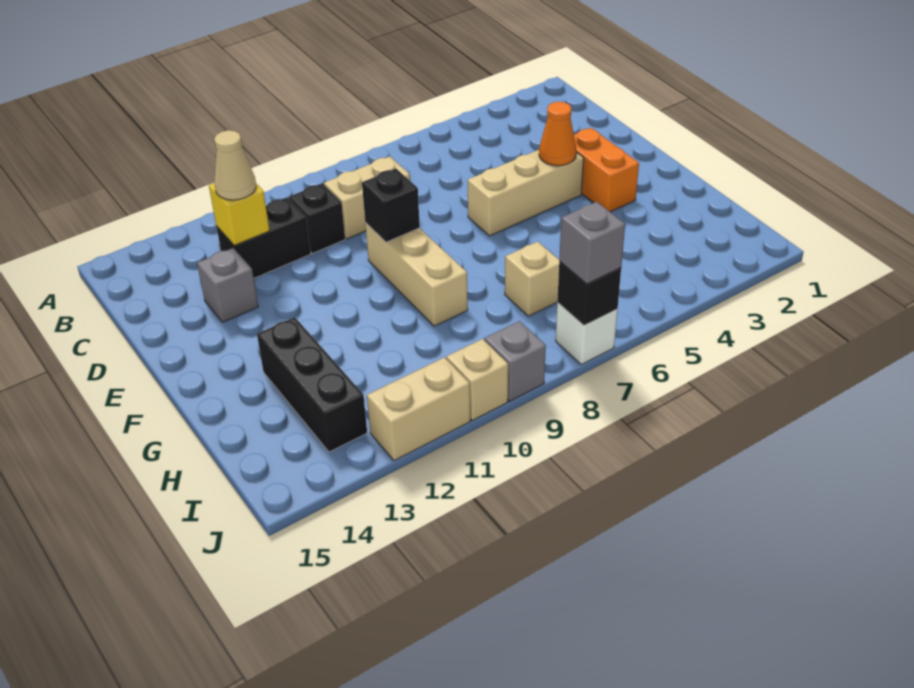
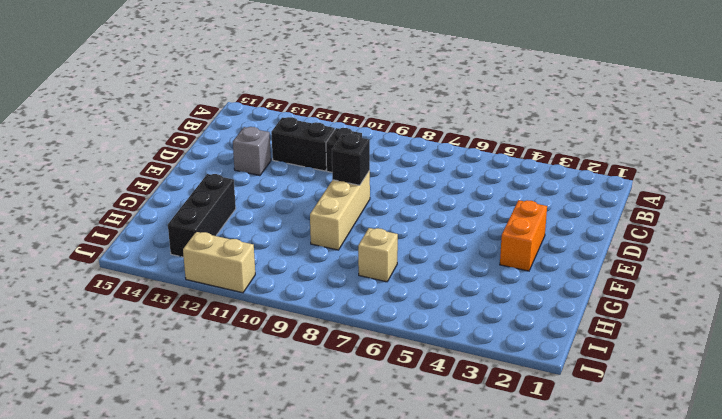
none -> tan brick C8:C9 level 1
none -> tan brick E4:E6 level 1
none -> white brick J7 level 1

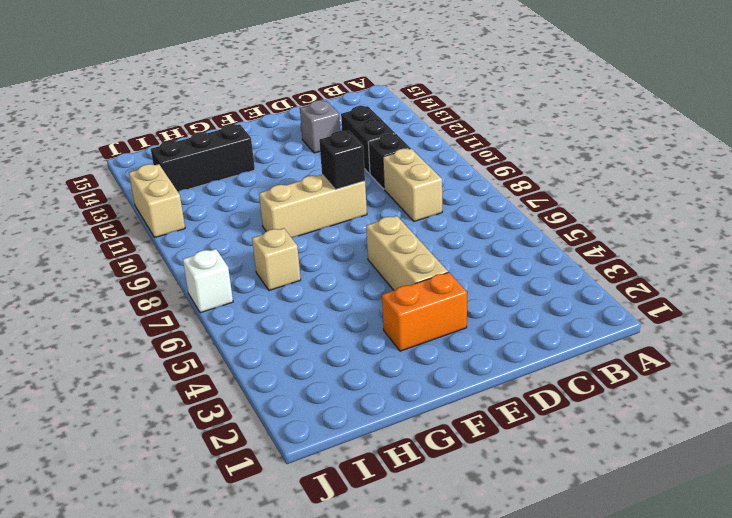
none -> grey brick J9 level 1
none -> tan brick J10 level 1
none -> yellow brick C12 level 2

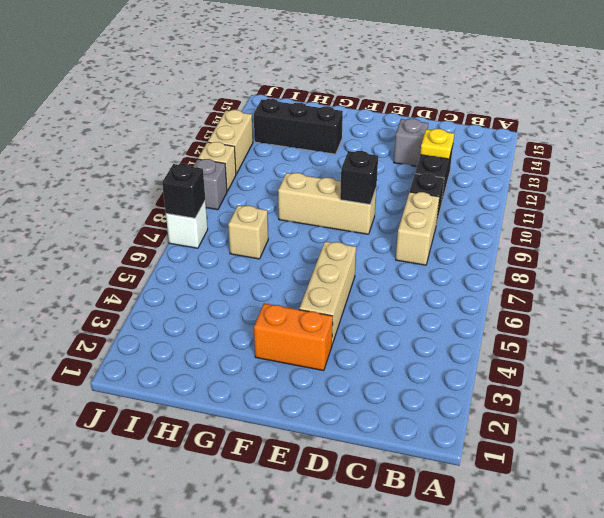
yellow plate C12 level 2 -> yellow brick C12 level 2
none -> orange cone E4 level 2
none -> tan cone C12 level 3
none -> grey brick J7 level 3

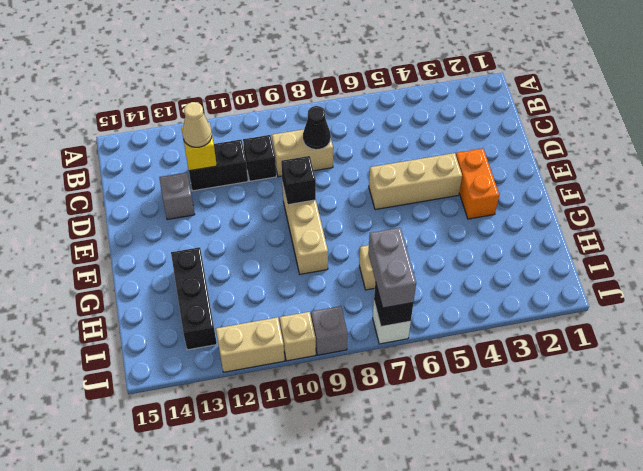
black cone C8 level 2 -> none
grey brick I7:J7 level 3 -> grey brick J7 level 3
none -> orange cone E4 level 2

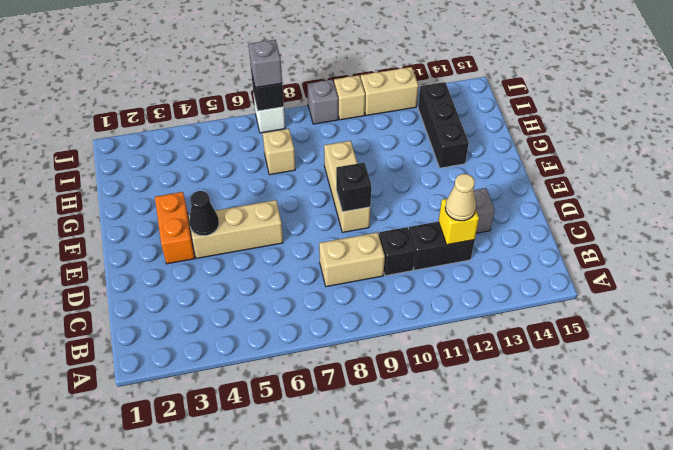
black cone E4 level 2 -> orange cone E4 level 2

